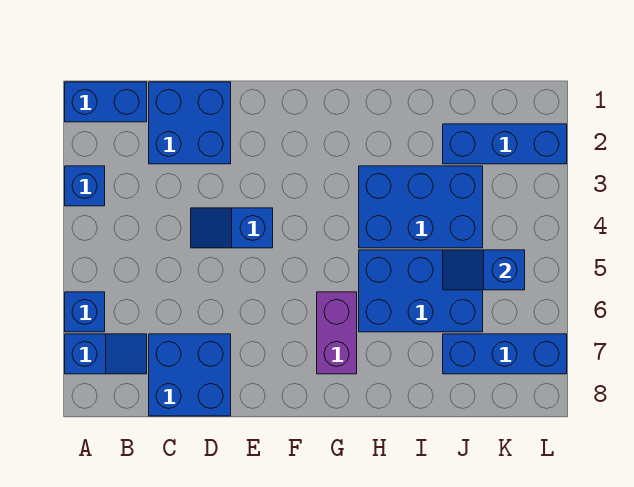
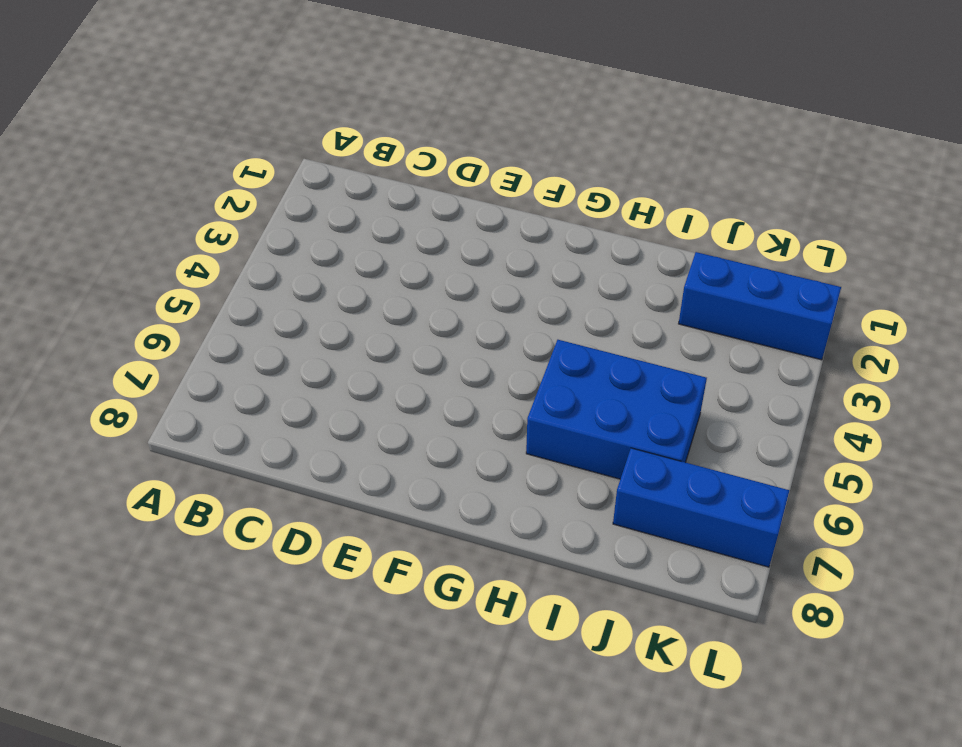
none -> blue brick A1:B1 level 1
none -> blue brick A3 level 1
none -> blue brick A6 level 1

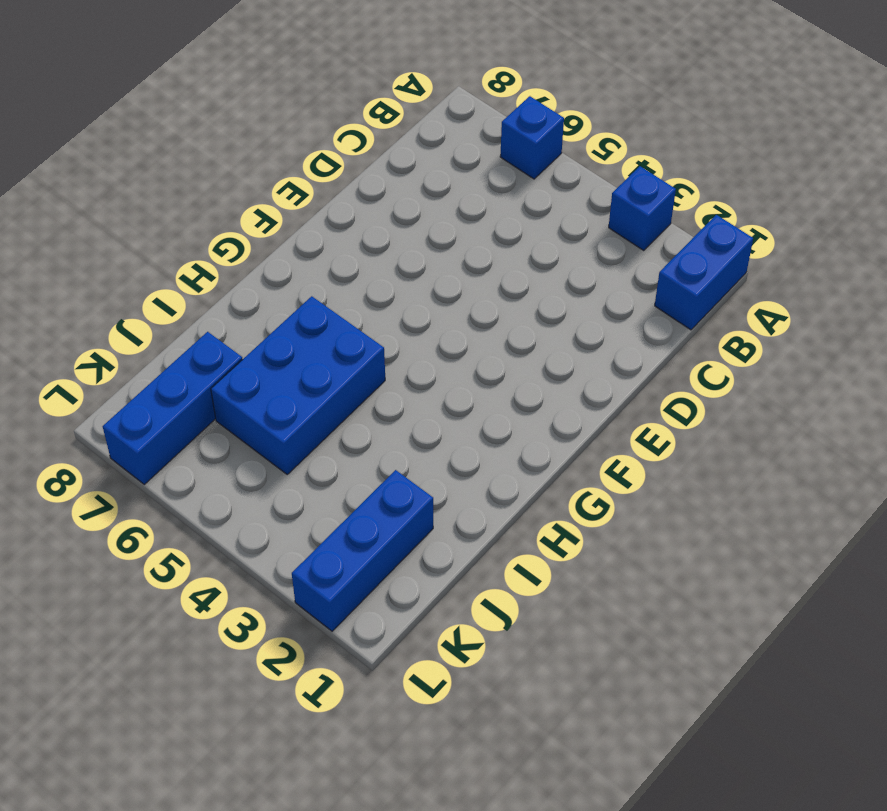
none -> blue slope A7:B7 level 1 top A
none -> blue brick C1:D2 level 1
none -> blue brick C7:D8 level 1

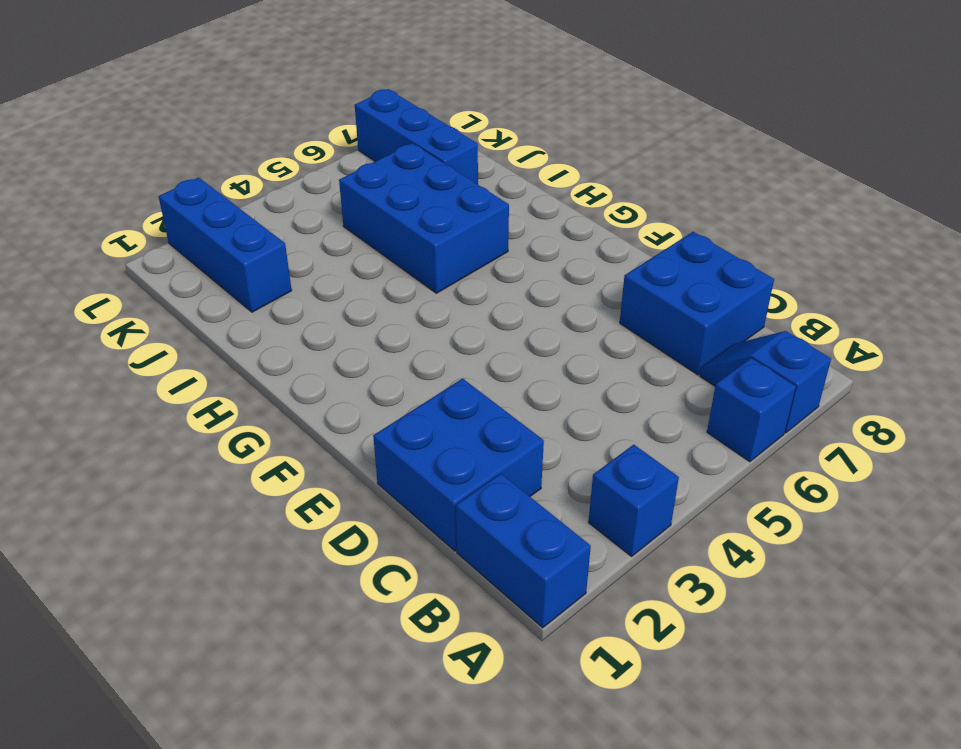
none -> blue slope D4:E4 level 1 top E
none -> purple brick G6:G7 level 1
none -> blue brick H3:J4 level 1

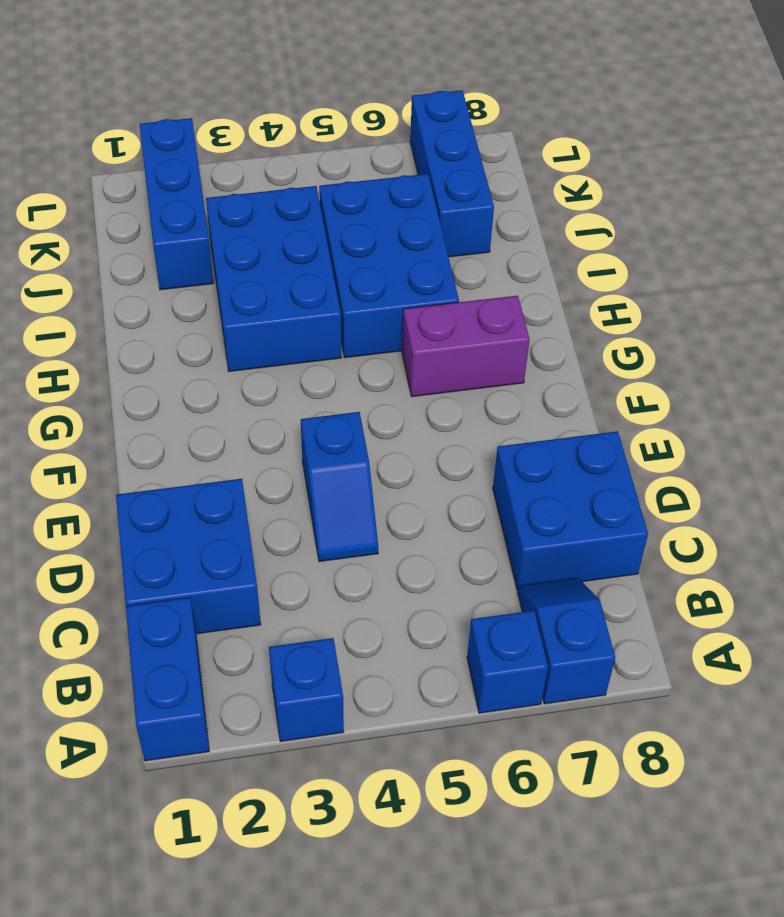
none -> blue slope J5:K5 level 2 top K

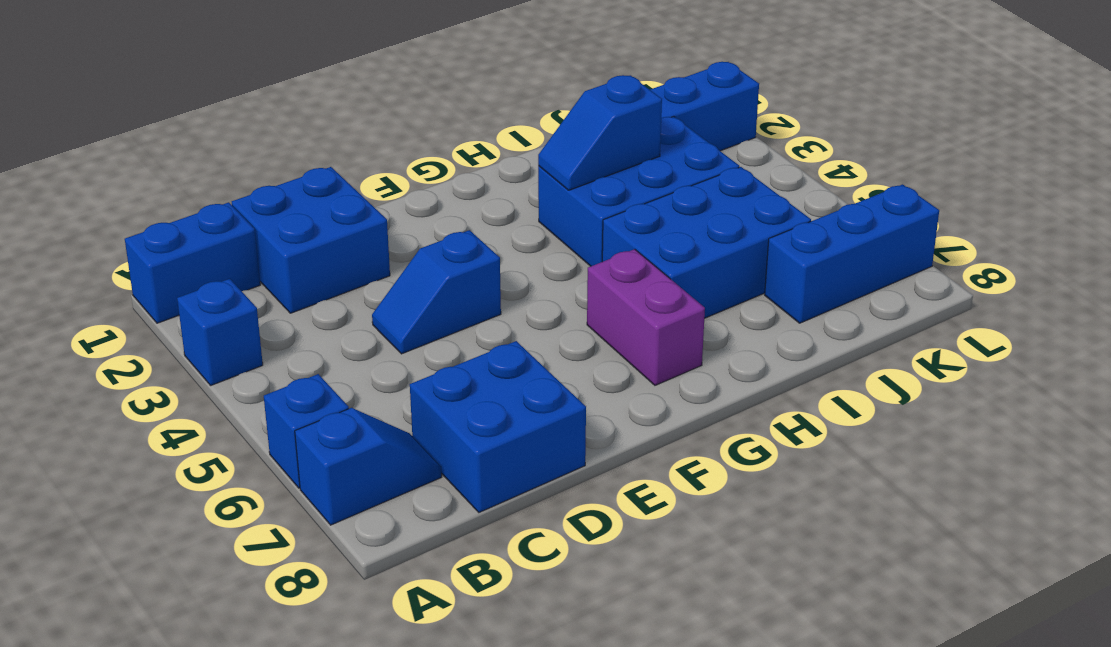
blue slope H3:I3 level 2 top I -> blue slope J5:K5 level 2 top K

